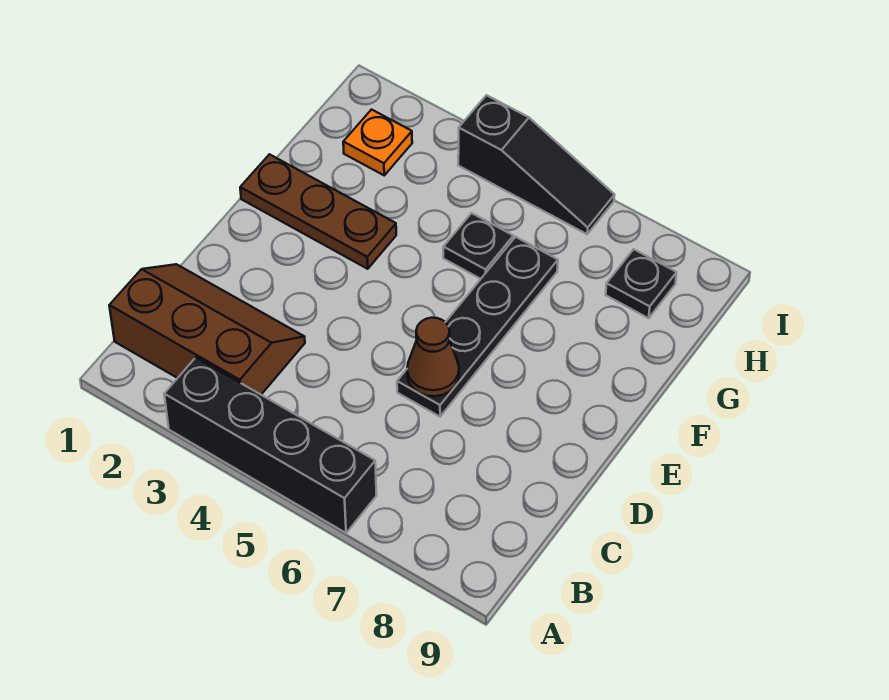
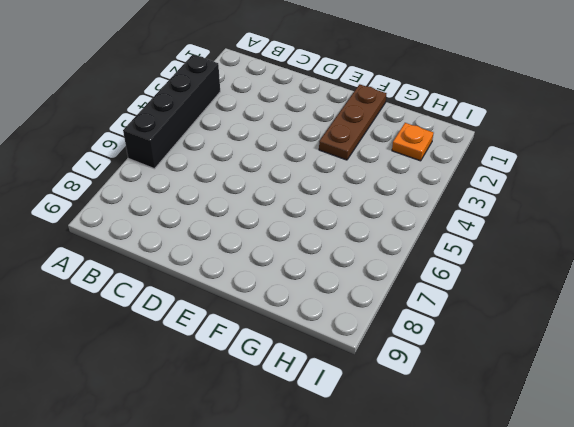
none -> brown slope B1:C3 level 1 top B
none -> black plate D6:G6 level 1

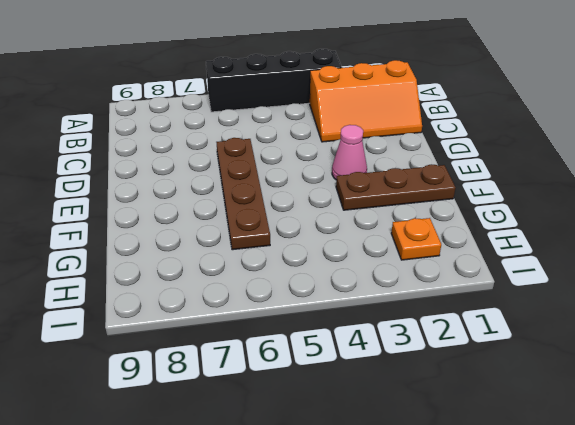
orange slope B1:C3 level 1 top B -> brown slope B1:C3 level 1 top B
brown plate D6:G6 level 1 -> black plate D6:G6 level 1
pink cone E3 level 1 -> none
none -> black plate G5 level 1
none -> black plate H8 level 1

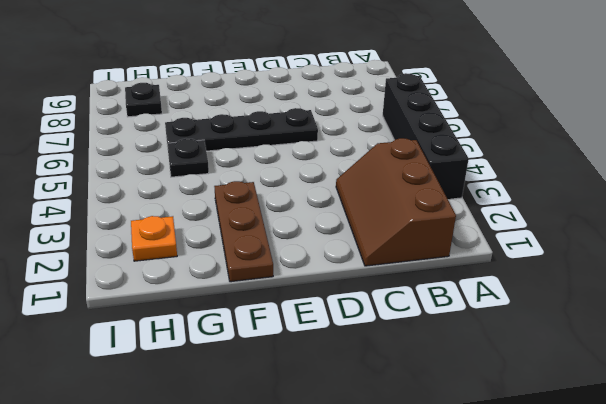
none -> black slope I4:I6 level 1 top 4
none -> brown cone D6 level 2

